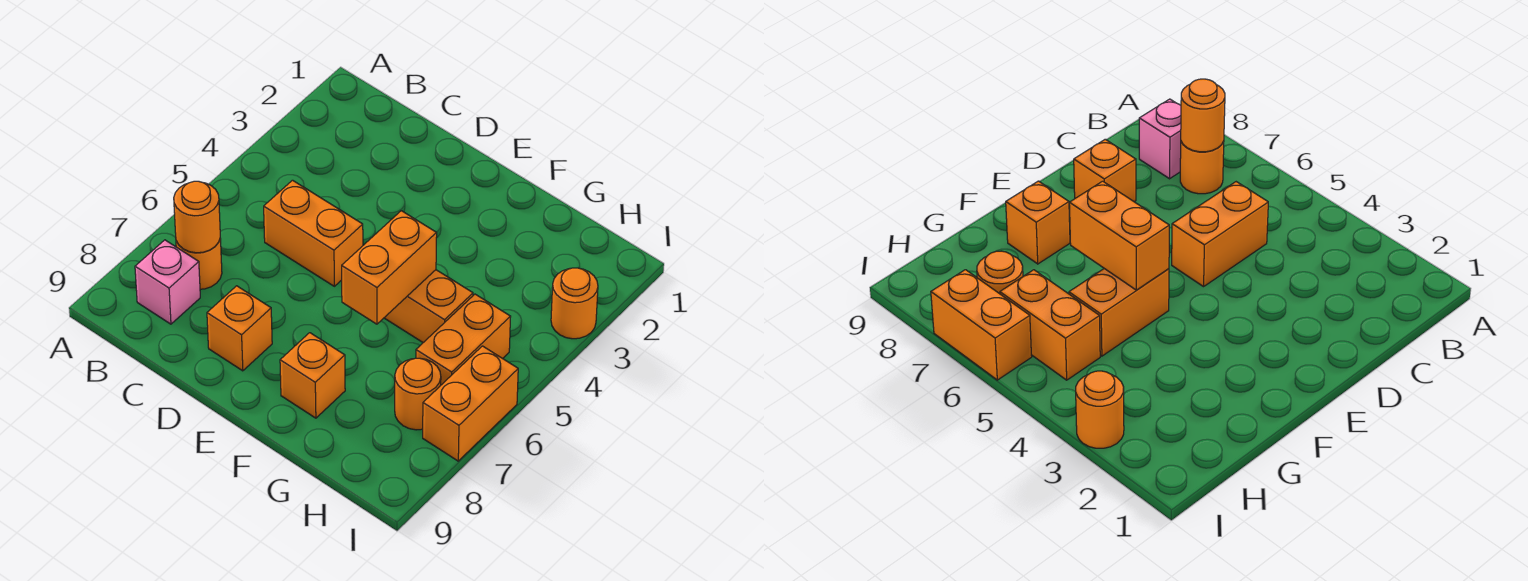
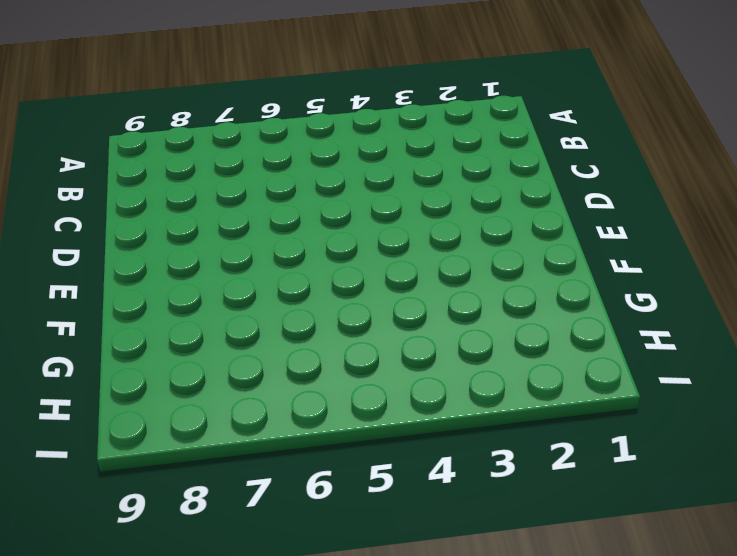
none -> orange round brick B7 level 1
none -> pink brick B8 level 1
none -> orange brick C5:D5 level 1

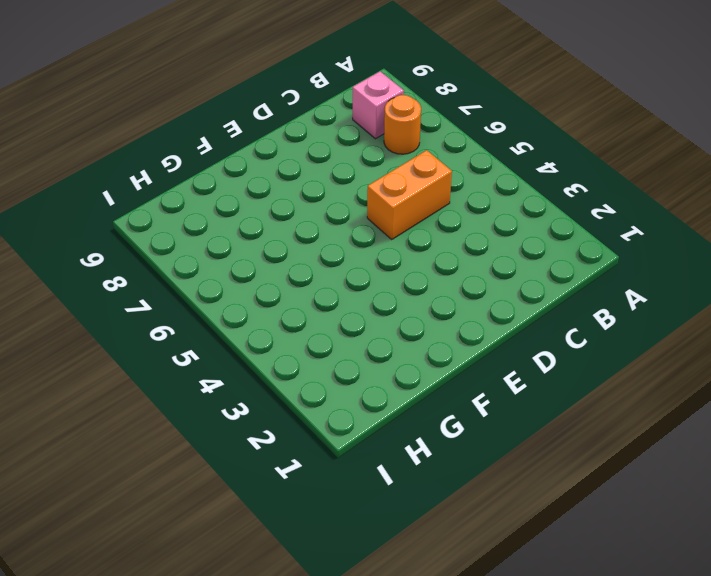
none -> orange brick D8 level 1
none -> orange brick F5:G5 level 1
none -> orange brick F8 level 1

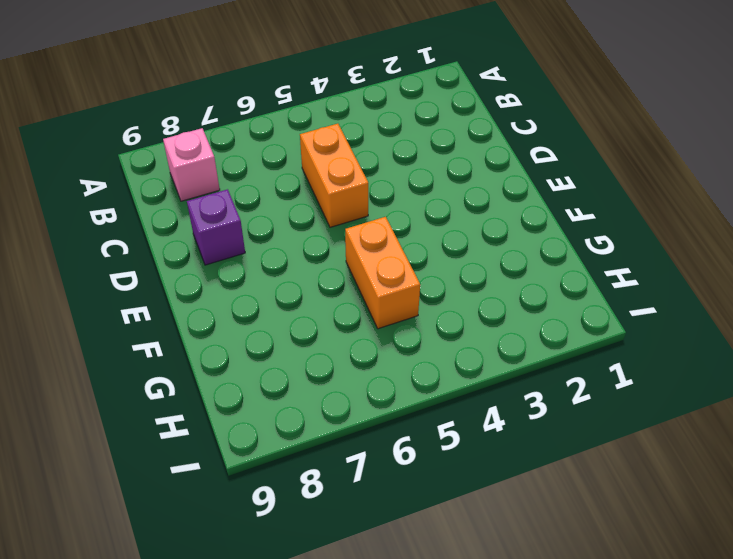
purple brick D8 level 1 -> orange brick D8 level 1
none -> orange round brick B7 level 1
none -> orange brick F8 level 1
none -> orange brick H5:H6 level 1

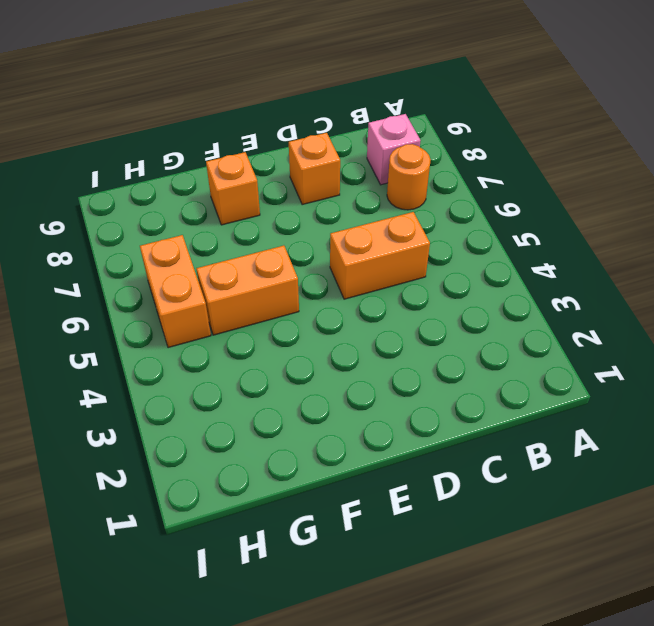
none -> orange round brick H7 level 1
none -> orange round brick I3 level 1
none -> orange brick I6:I7 level 1

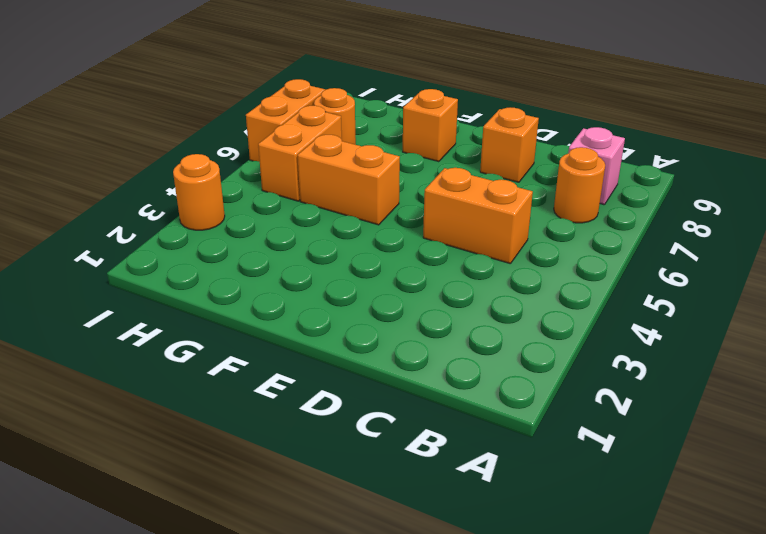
none -> orange round brick B7 level 2
none -> orange brick F5:F6 level 2

